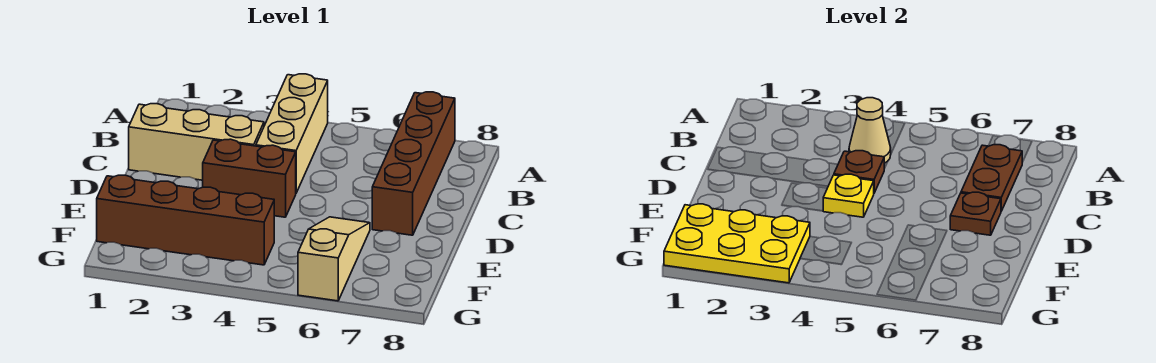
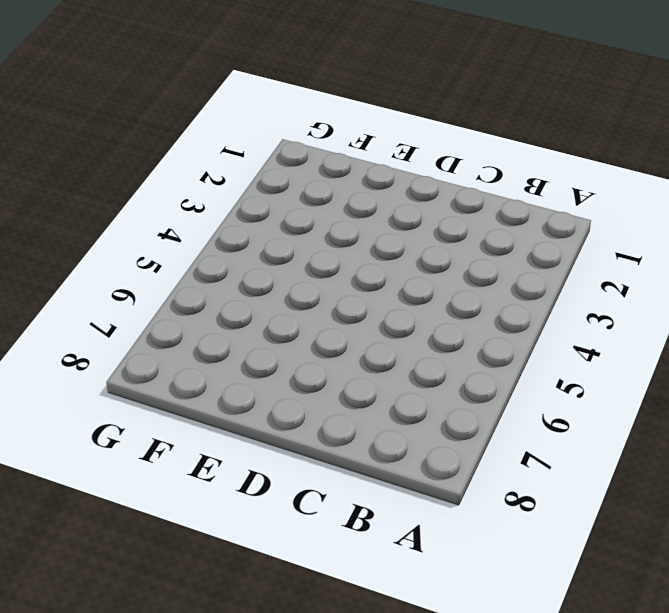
none -> tan brick A4:C4 level 1
none -> brown brick A7:D7 level 1
none -> tan brick C1:C3 level 1

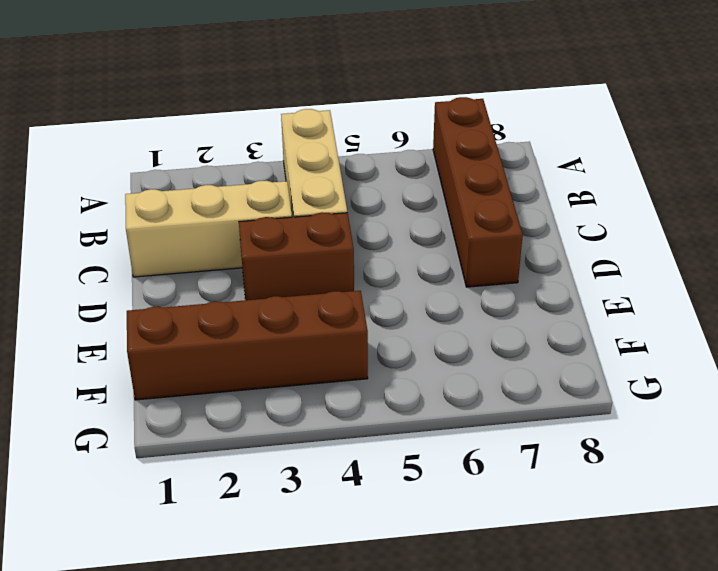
none -> tan slope E6:G6 level 1 top G
none -> tan cone B4 level 2
none -> brown plate B7:C7 level 2

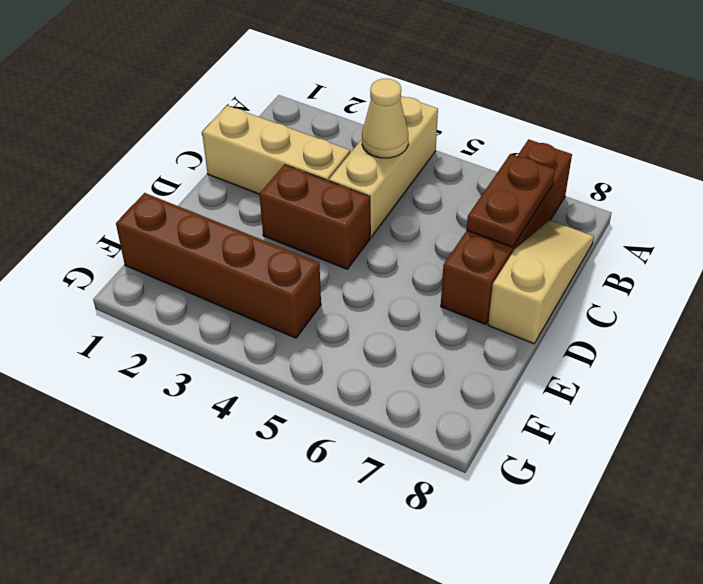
tan slope B8:D8 level 1 top D -> tan slope E6:G6 level 1 top G
none -> brown plate C4 level 2
none -> yellow plate D4 level 2
none -> brown plate D7 level 2

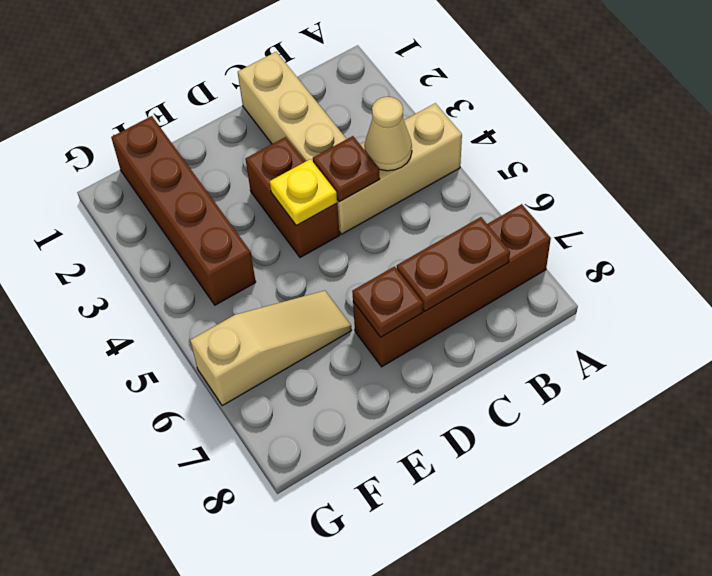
none -> yellow plate F1:G3 level 2

